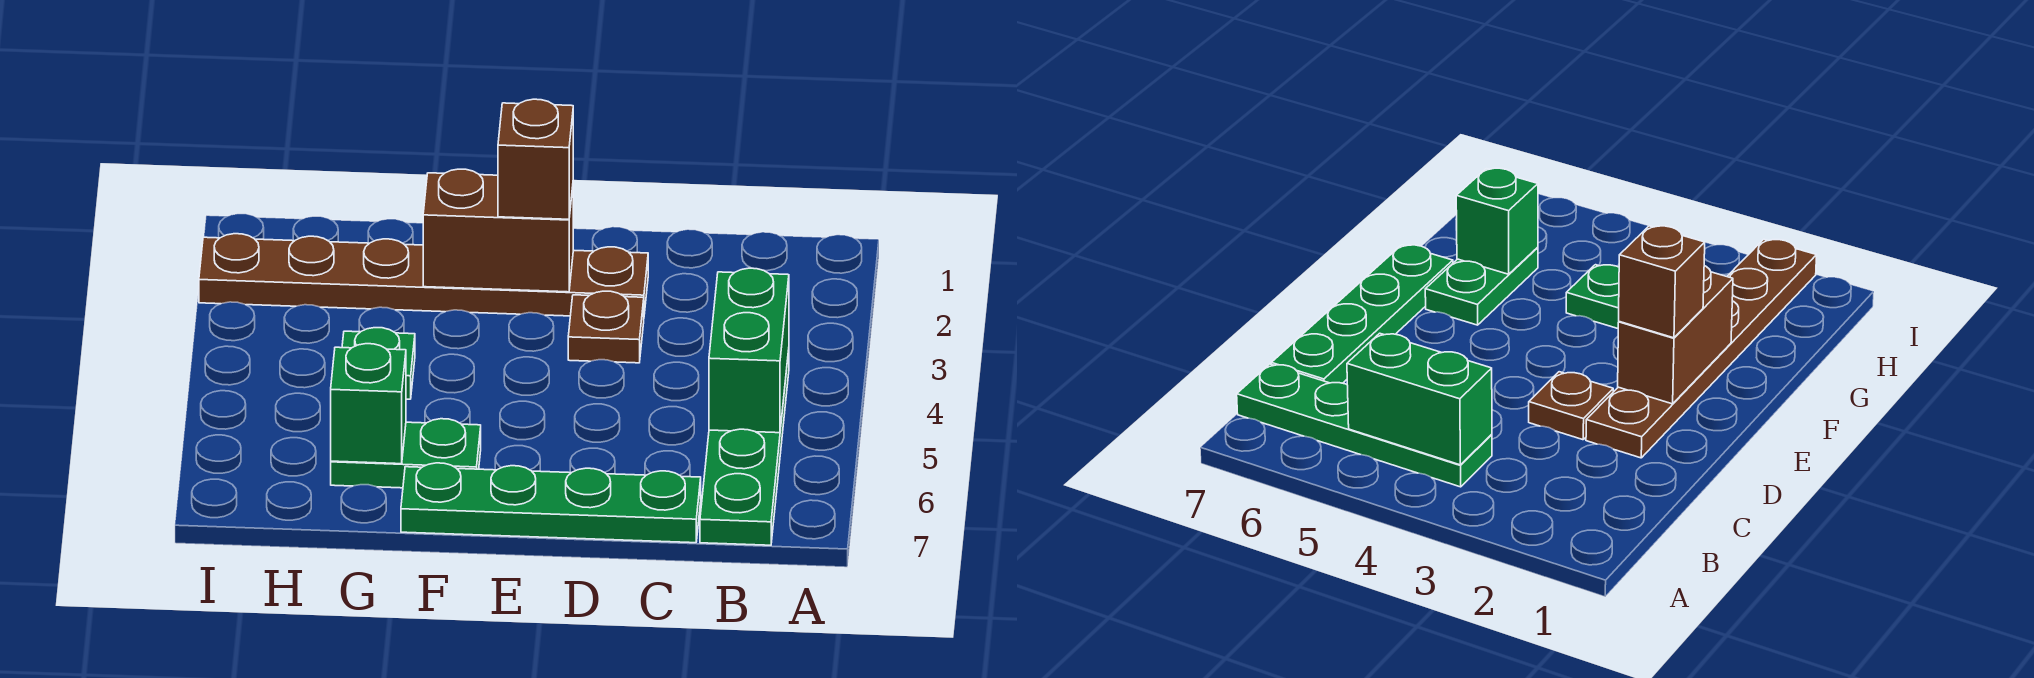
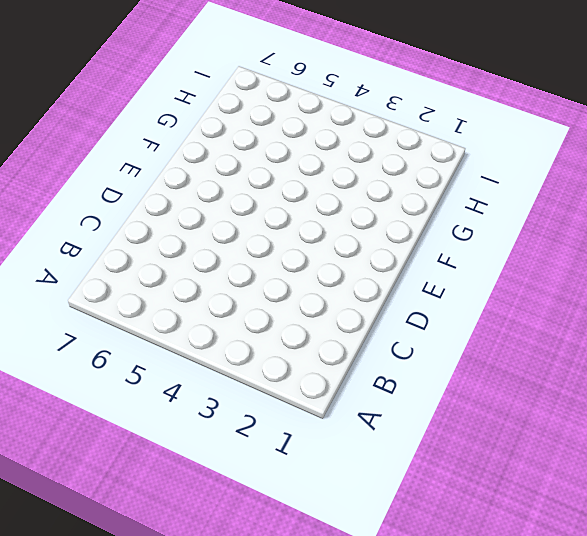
none -> green plate B4:B7 level 1
none -> green plate C7:F7 level 1

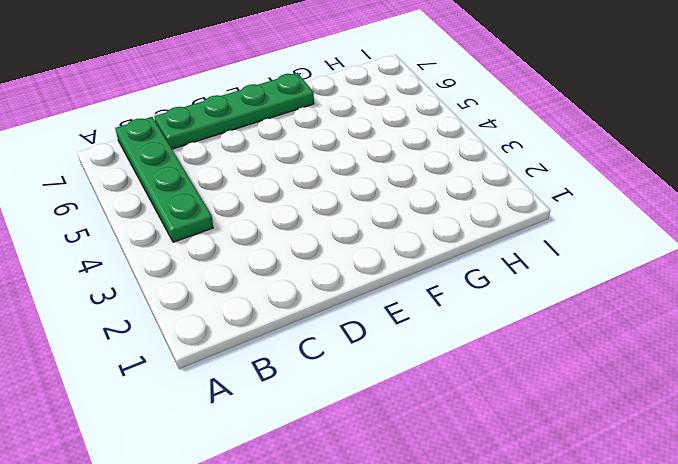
none -> brown plate D2:I2 level 1
none -> brown plate D3 level 1

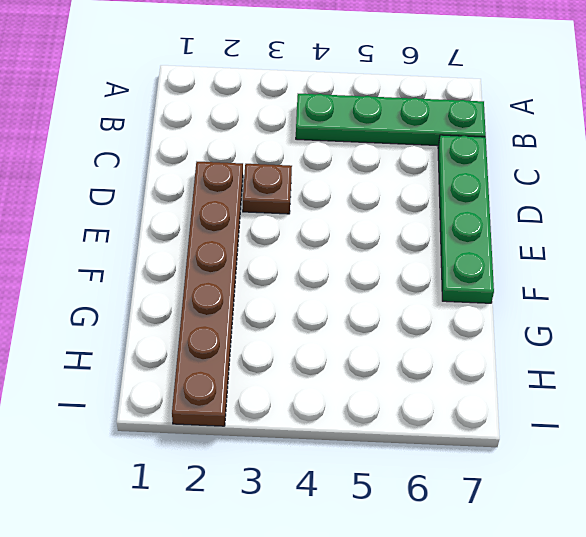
none -> green plate F6:G6 level 1
none -> green plate G4 level 1

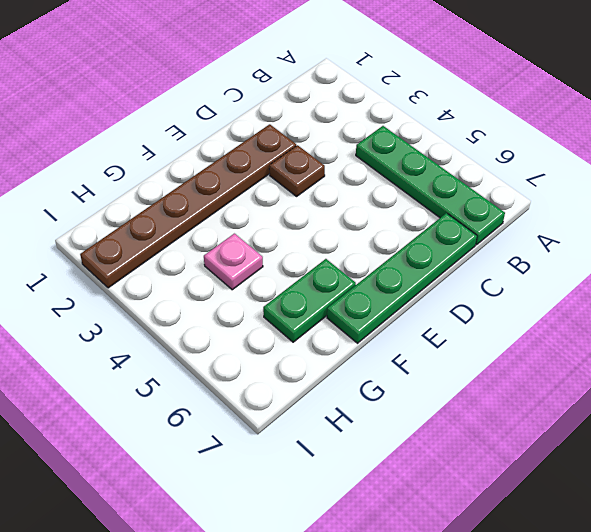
pink plate G4 level 1 -> green plate G4 level 1
none -> green brick B4:B5 level 2
none -> brown brick E2:F2 level 2

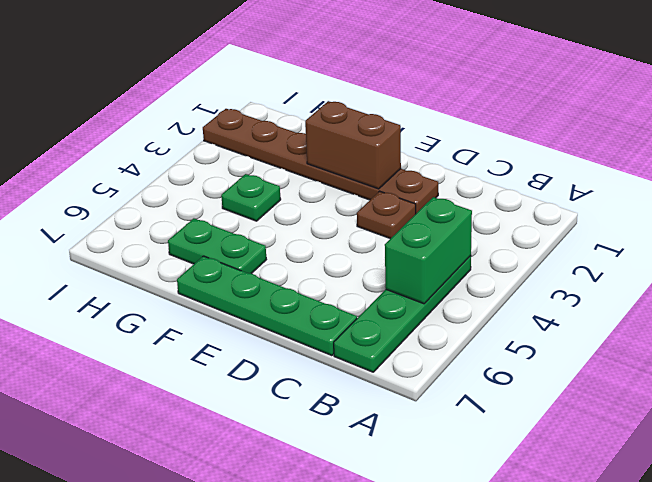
none -> green brick G6 level 2
none -> brown brick E2 level 3

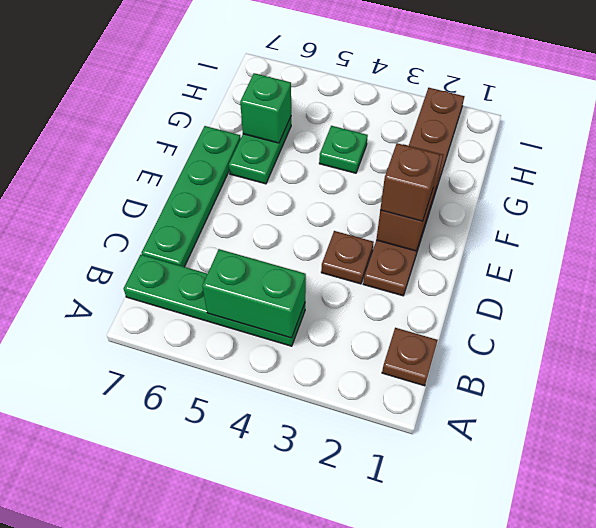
brown plate B1 level 1 -> none

